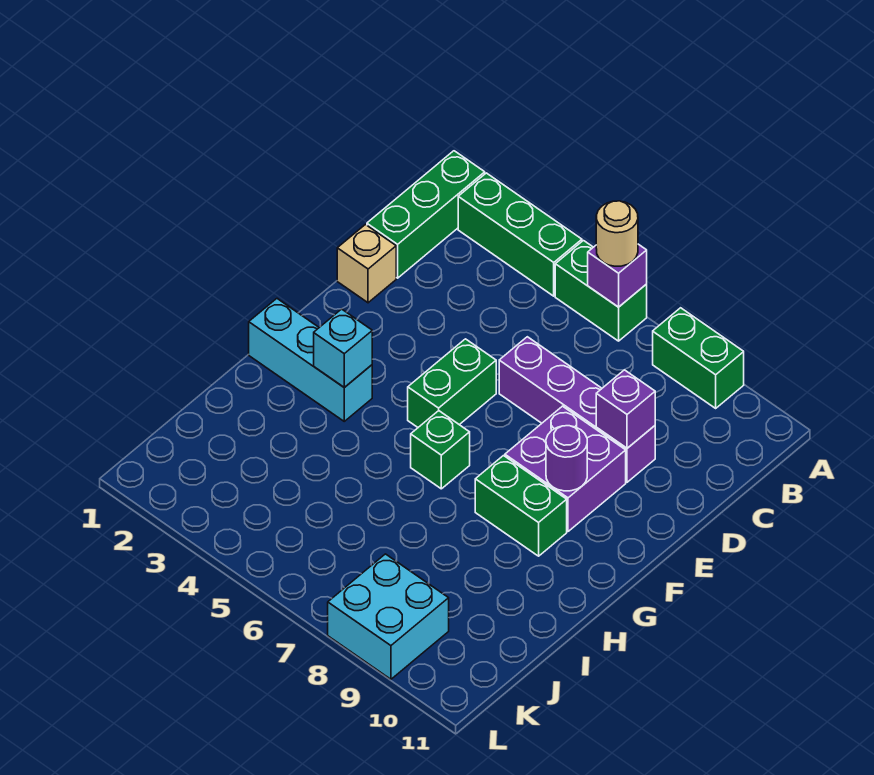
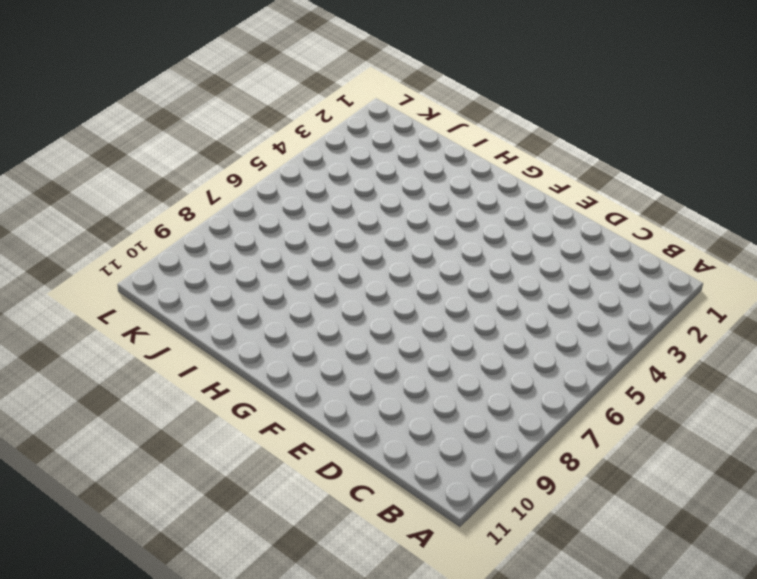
none -> green brick A1:C1 level 1
none -> green brick A2:A4 level 1
none -> green brick A5:A6 level 1

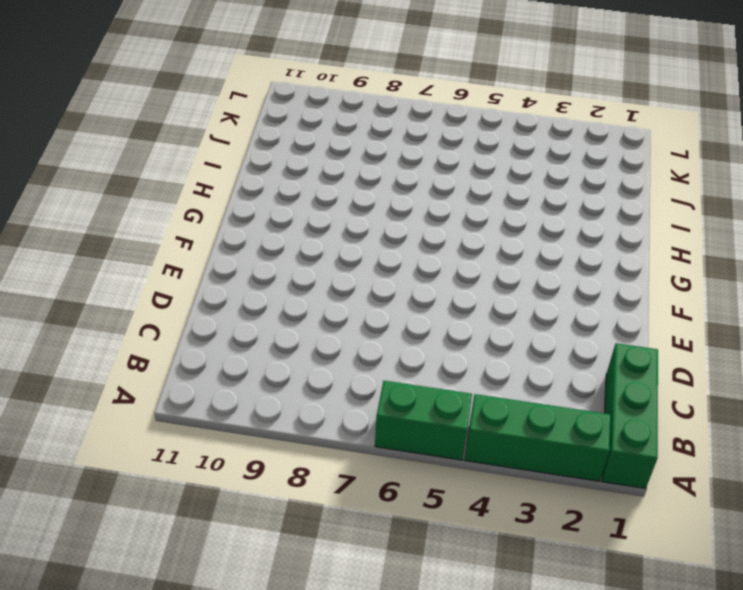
none -> green brick A8:A9 level 1
none -> tan brick D1 level 1
none -> purple brick D6:D9 level 1

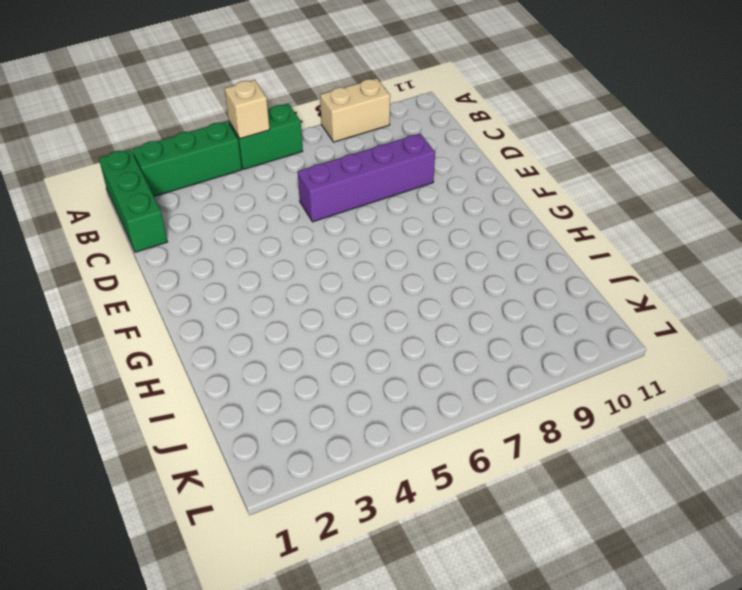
tan brick A5 level 2 -> tan brick D1 level 1
tan brick A8:A9 level 1 -> green brick A8:A9 level 1
none -> green brick E5:F5 level 1
none -> purple brick E8:F9 level 1
none -> cyan brick G1:G3 level 1

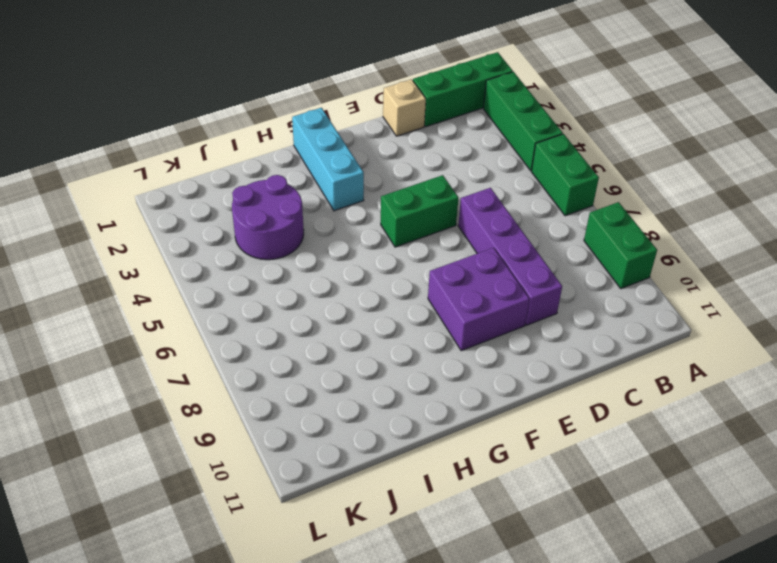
purple round brick I3:J4 level 1 -> none
none -> green brick G6 level 1
none -> green brick G8:G9 level 1
none -> cyan brick K8:L9 level 1

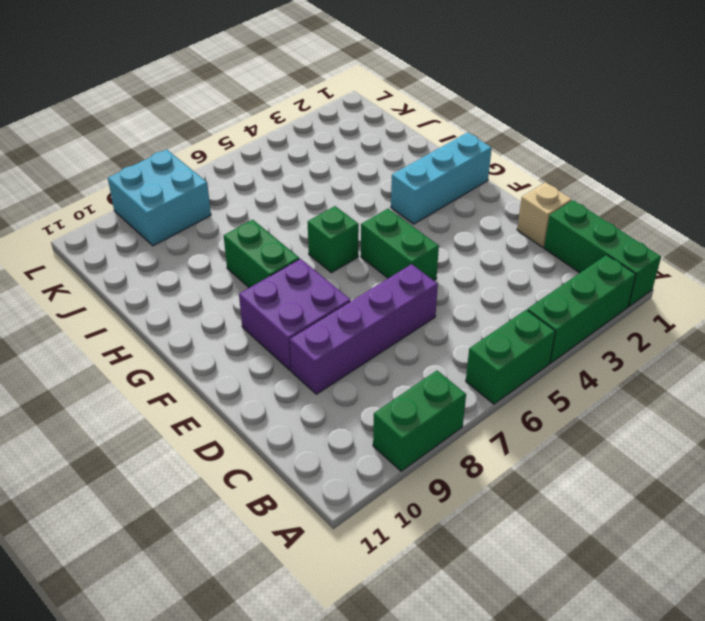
green brick G8:H8 level 1 -> green brick G8:G9 level 1
none -> purple brick A6 level 2
none -> purple brick D9 level 2
none -> purple round brick F9 level 2

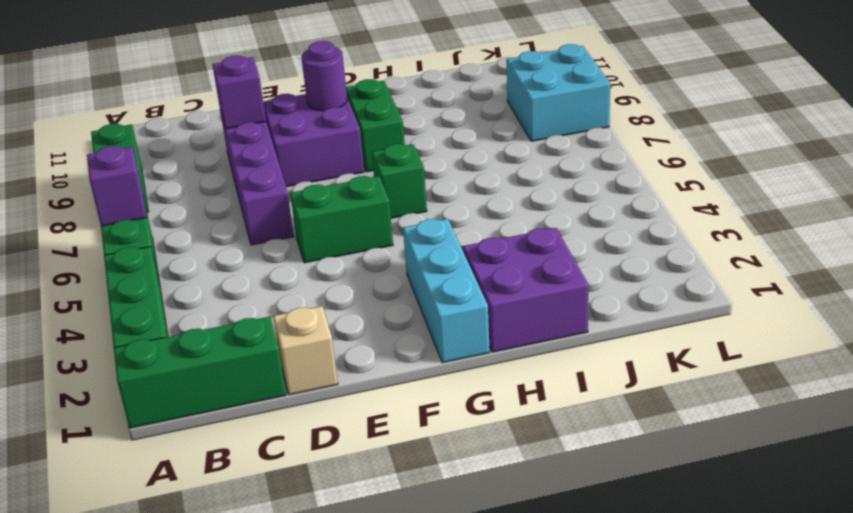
purple brick H1:I2 level 1 -> none
none -> cyan brick G3 level 2
none -> tan round brick A6 level 3

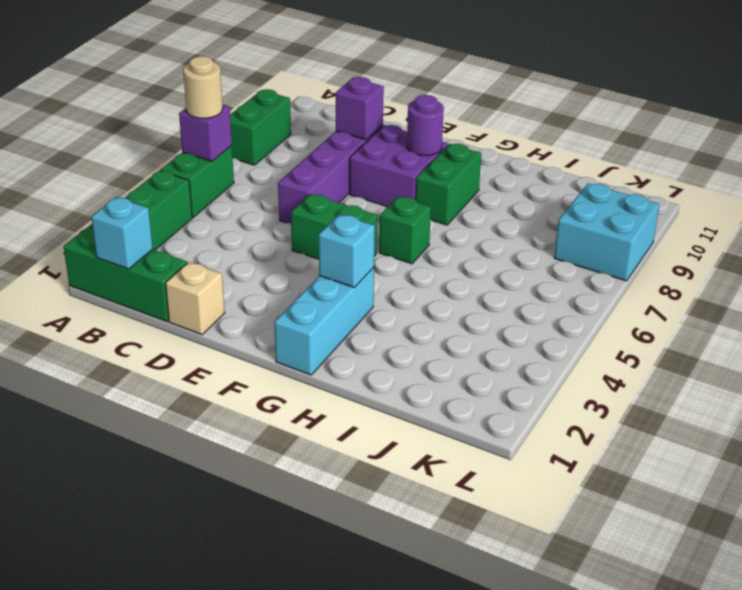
cyan brick B1 level 2 -> none

